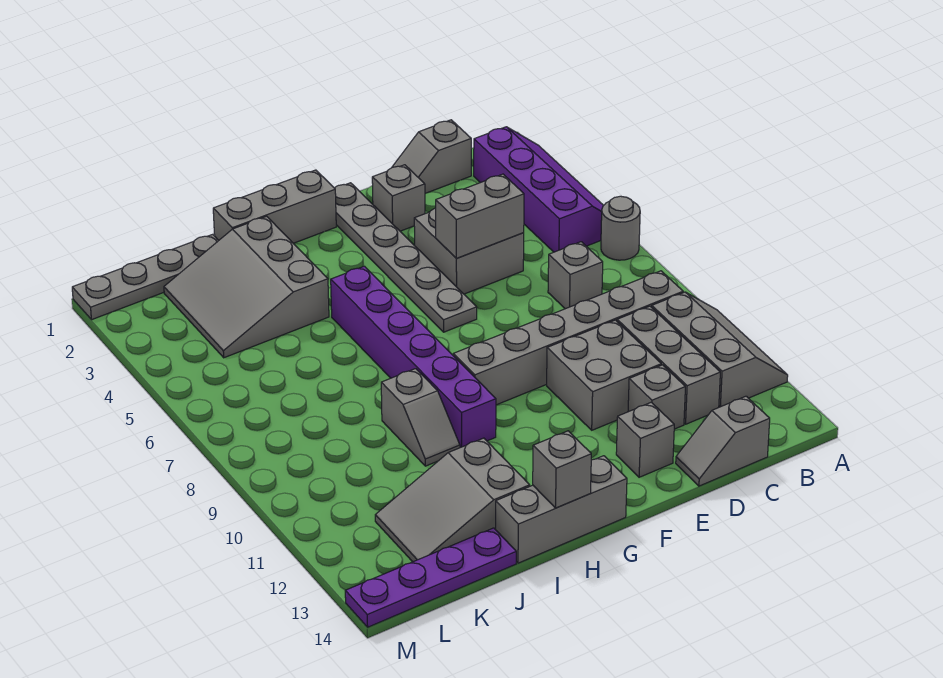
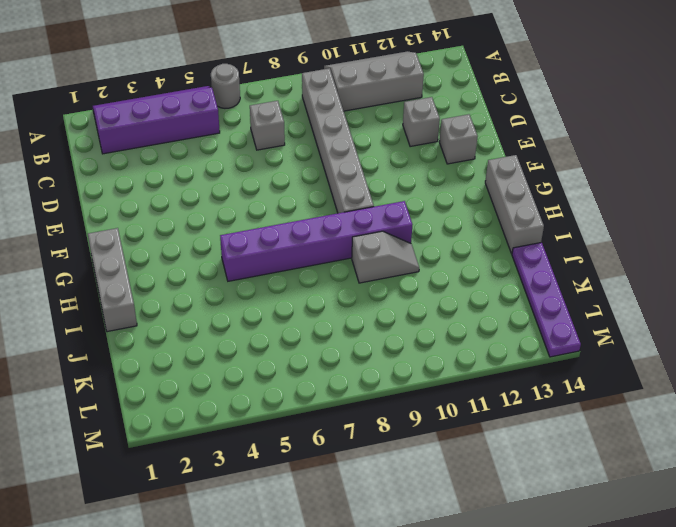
none -> grey slope C1:D1 level 1 top C
none -> grey brick C10:C12 level 1
none -> grey slope C14:D14 level 1 top C

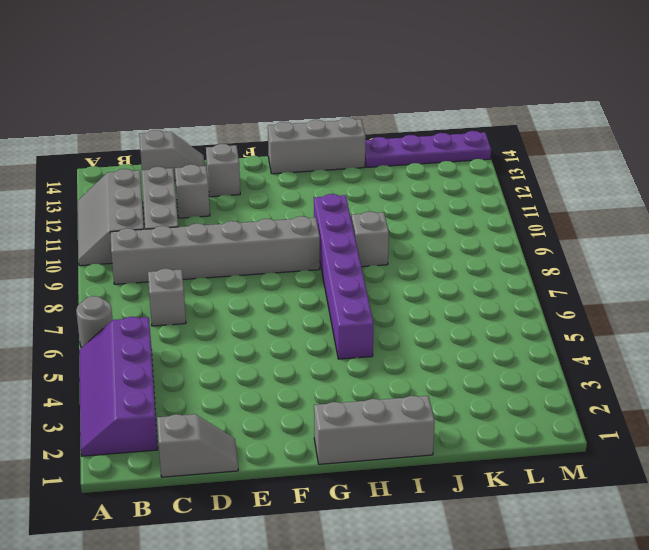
none -> grey brick D4:E5 level 1
none -> grey brick D10:E11 level 1
none -> grey brick E2 level 1

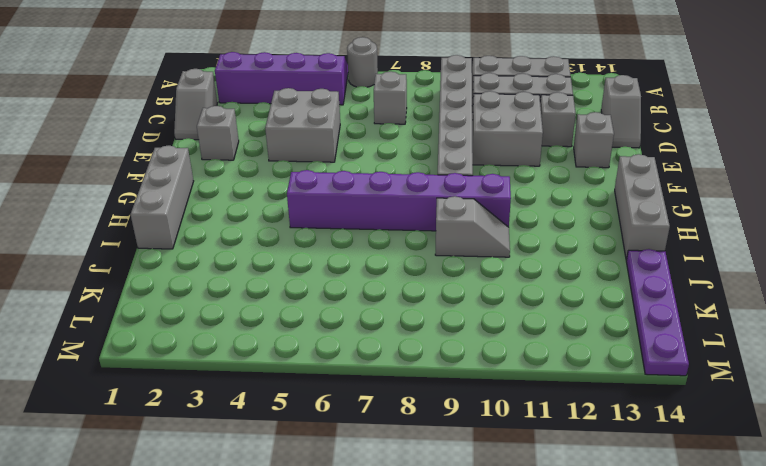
none -> grey plate F1:F6 level 1
none -> grey slope I2:K4 level 1 top I
none -> grey slope I12:K13 level 1 top I

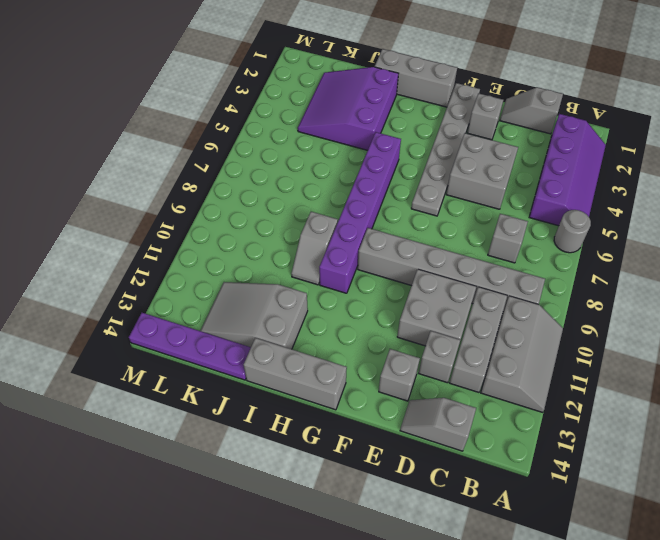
purple slope I2:K4 level 1 top I -> grey slope I2:K4 level 1 top I
none -> grey plate J1:M1 level 1
none -> grey brick D5:E5 level 2
none -> grey brick H14 level 2

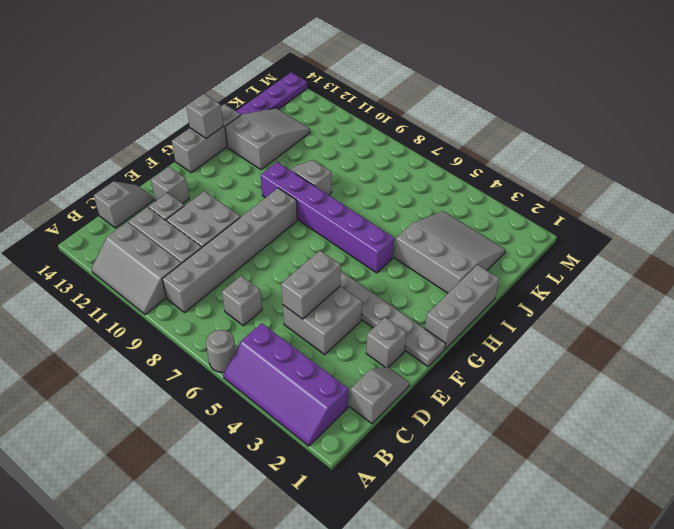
none -> grey plate J1:M1 level 1

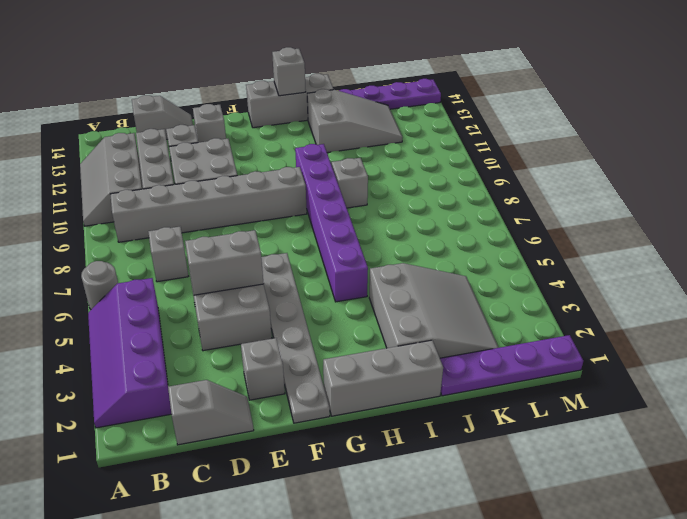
purple plate J1:M1 level 1 -> grey plate J1:M1 level 1

